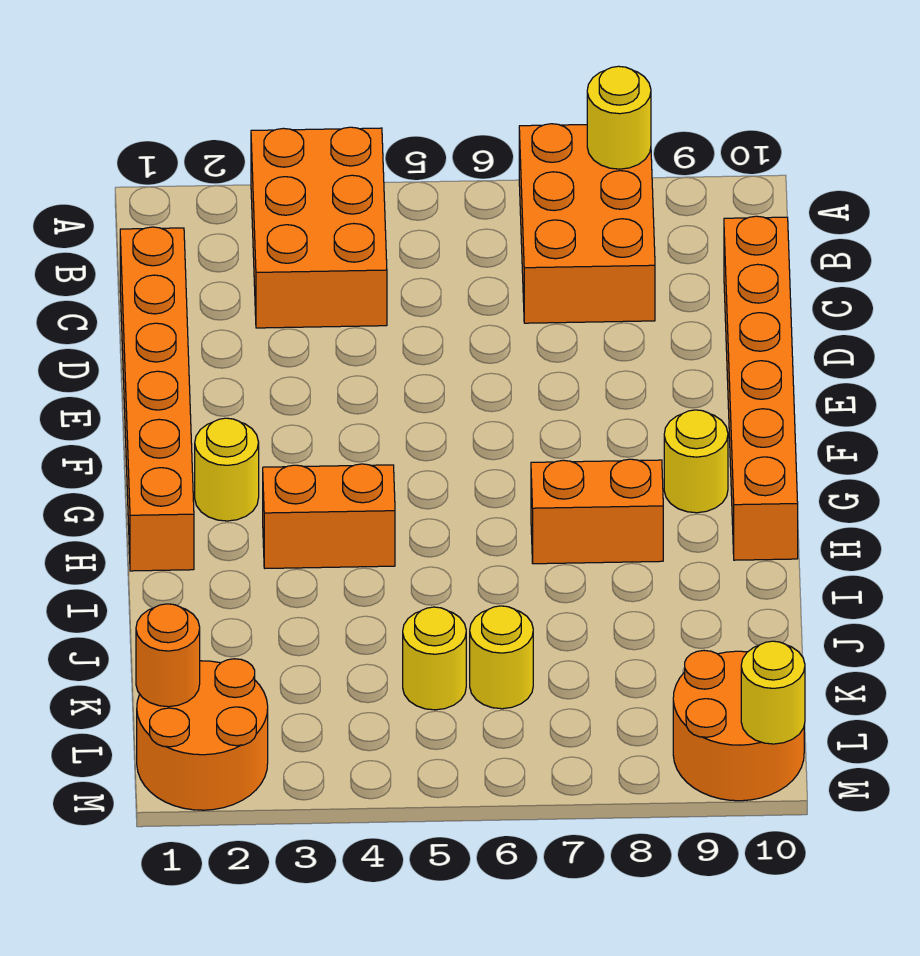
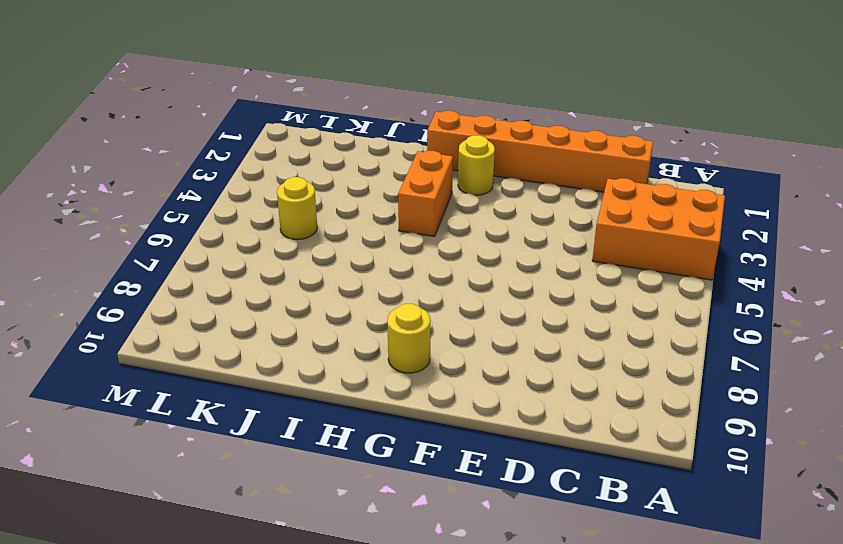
none -> orange brick A7:C8 level 1
none -> orange brick C10:H10 level 1
none -> orange brick H7:H8 level 1

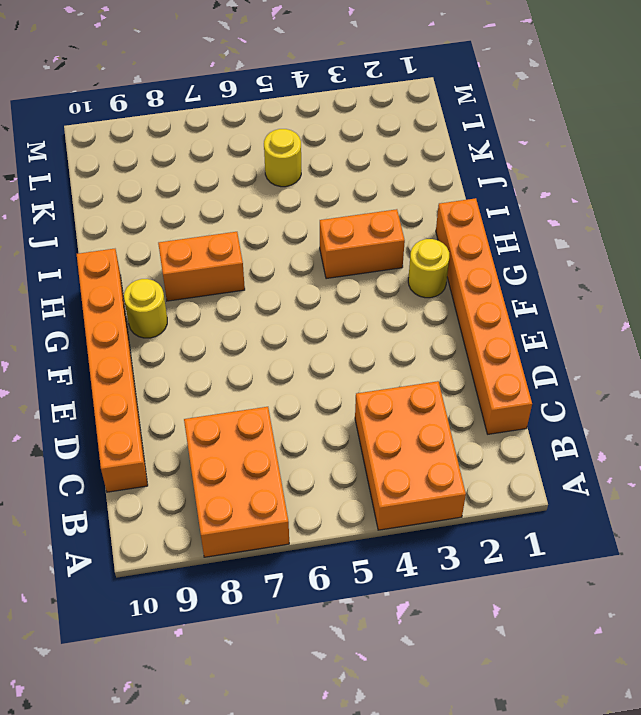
none -> yellow round brick K6 level 1
none -> orange round brick L1:M2 level 1
none -> orange round brick L9:M10 level 1

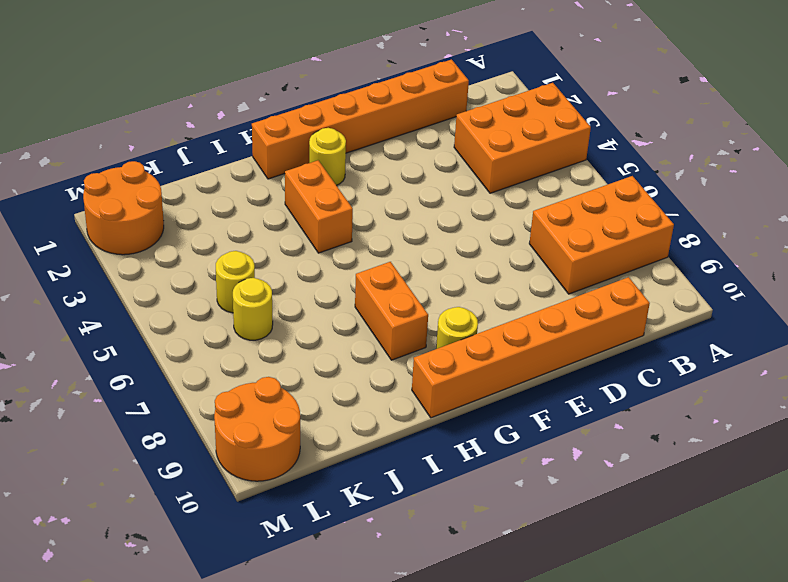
none -> yellow round brick A8 level 2
none -> orange round brick L1 level 2
none -> yellow round brick M10 level 2

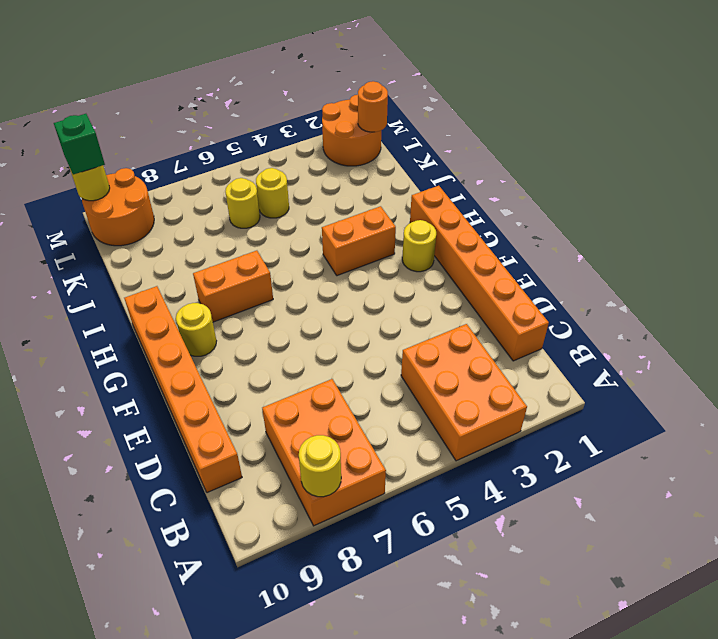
green brick M10 level 3 -> none

